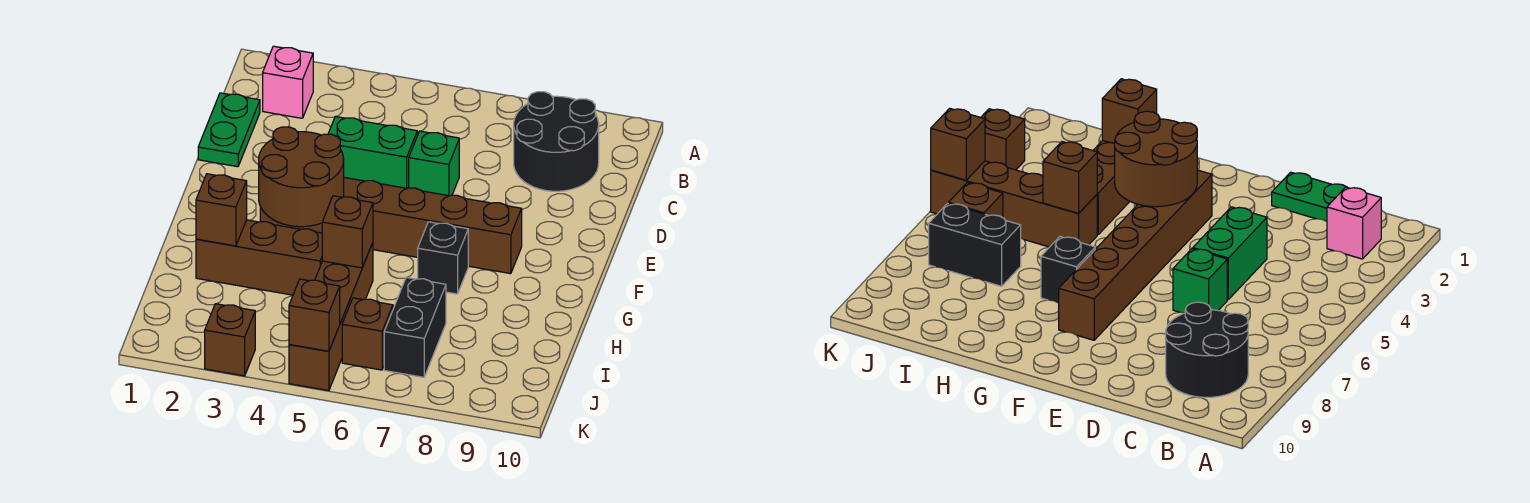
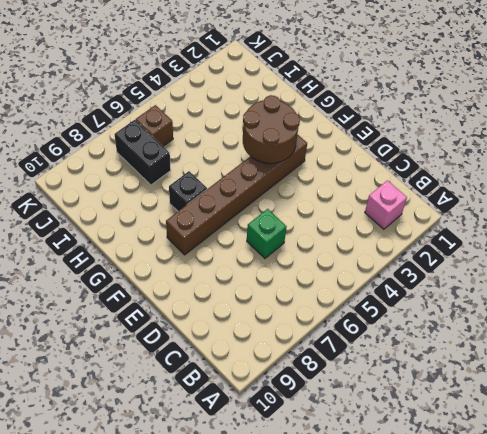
none -> black round brick B8:C9 level 1
none -> green plate C1:D1 level 1
none -> green brick D4:D5 level 1

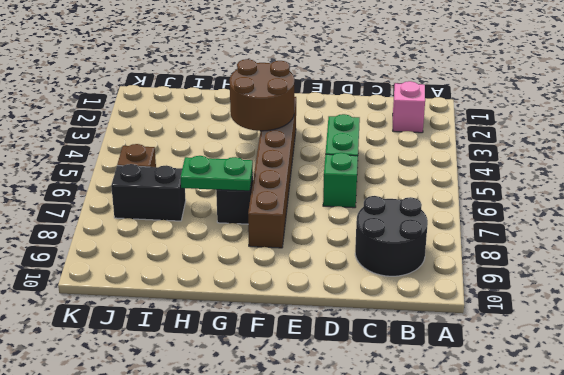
green plate G7:H7 level 2 -> green plate C1:D1 level 1
none -> brown brick H2:H4 level 1
none -> brown brick H5:K5 level 1
none -> brown brick K3 level 1

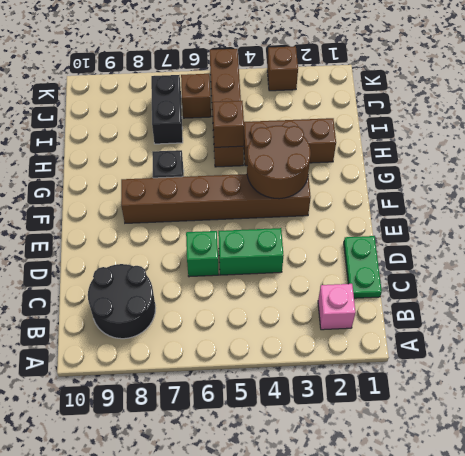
none -> brown brick H2 level 2
none -> brown brick K5 level 2

